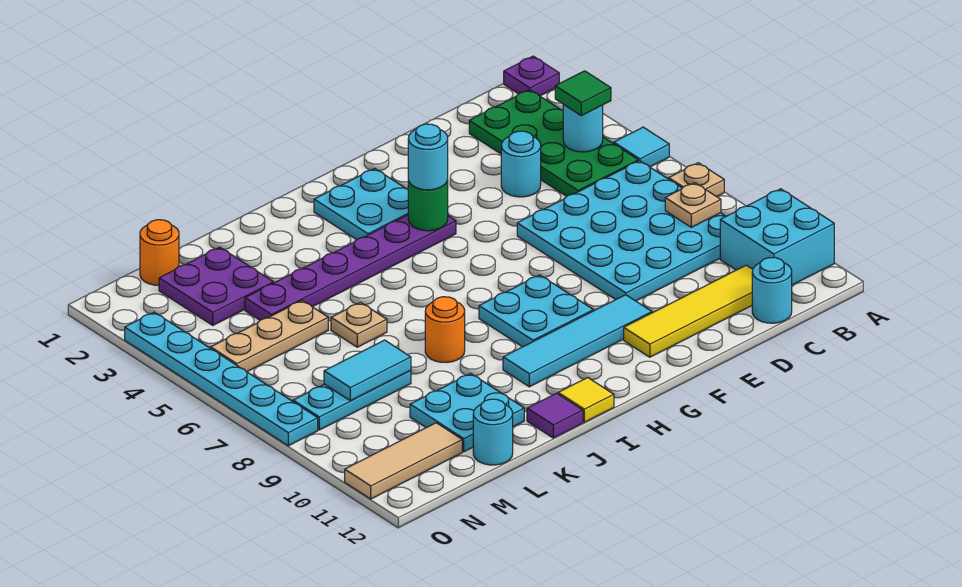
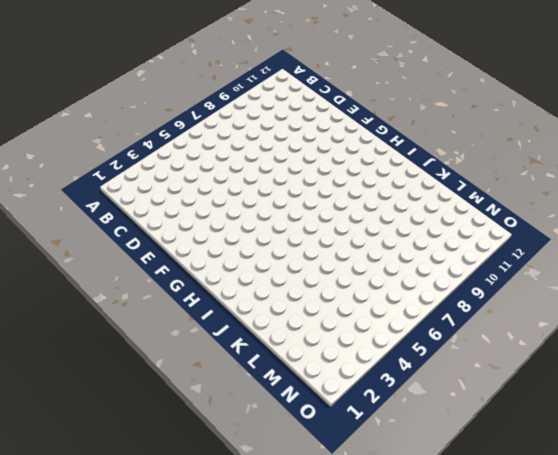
none -> purple plate A1 level 1
none -> cyan tile A5 level 1
none -> tan plate A7 level 1
none -> cyan brick A10:B11 level 1

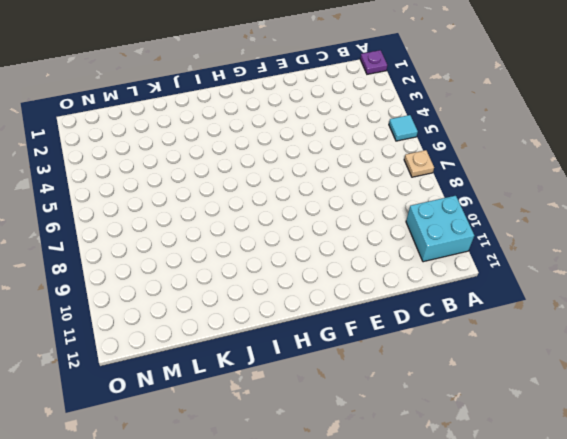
none -> green plate B2:C5 level 1
none -> cyan plate B6:E9 level 1
none -> yellow tile C11:F11 level 1
none -> cyan round brick C12 level 1

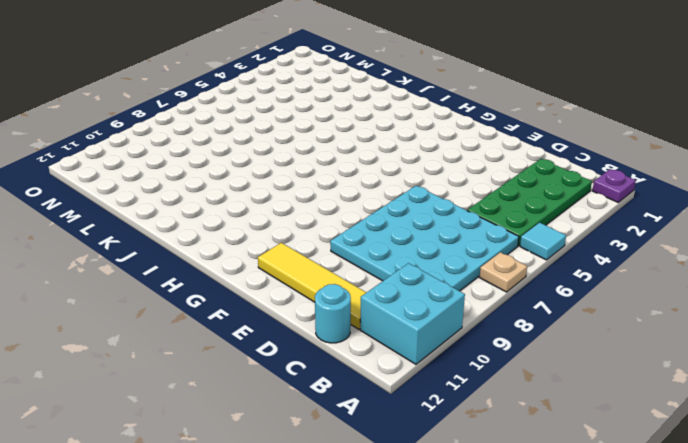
none -> cyan round brick D4 level 1
none -> cyan tile F10:I10 level 1
none -> cyan plate G2:H3 level 1
none -> purple plate G4:L4 level 1

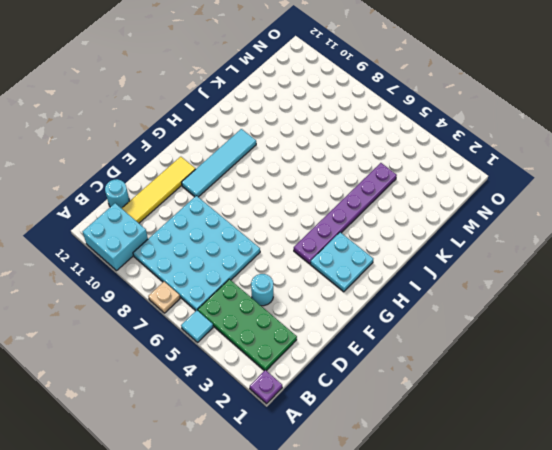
none -> cyan plate G8:H9 level 1
none -> yellow tile I12 level 1
none -> orange round brick J8 level 1
none -> purple tile J12 level 1

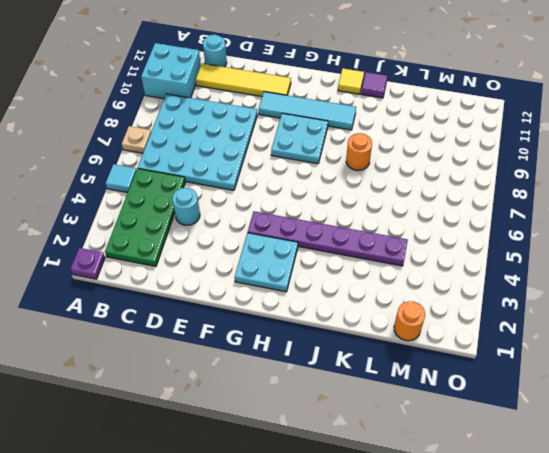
none -> tan plate K6 level 1
none -> cyan plate K10:L11 level 1
none -> purple plate L2:M3 level 1
none -> tan plate L5:N5 level 1

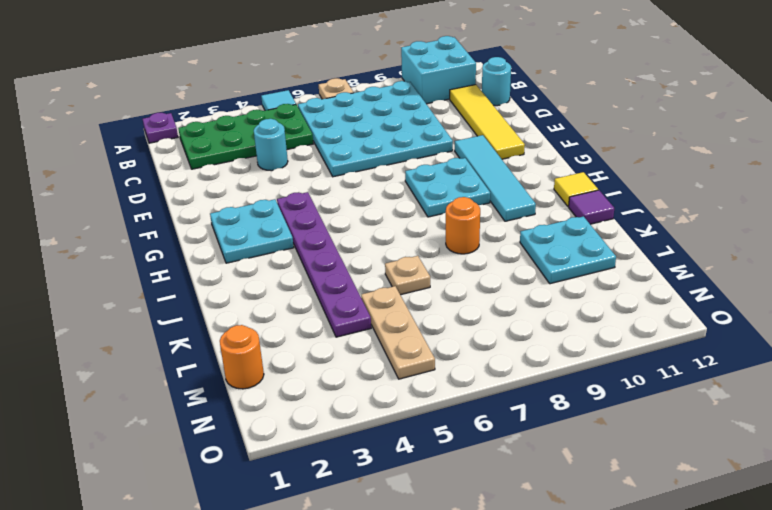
none -> purple plate L2:M3 level 1
none -> cyan plate L8:N8 level 1
none -> cyan round brick L12 level 1
none -> tan tile M11:O11 level 1

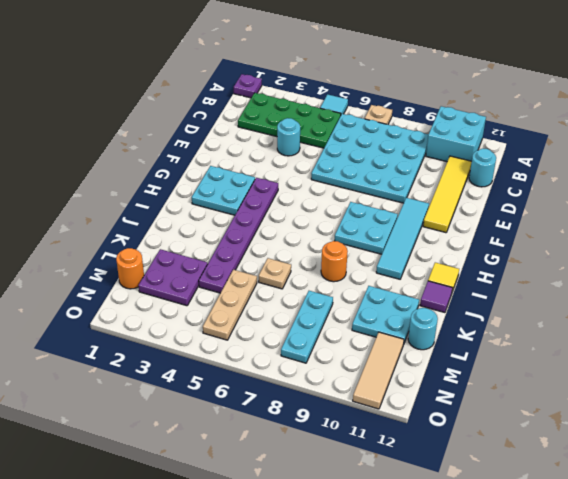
none -> cyan plate O3:O8 level 1
none -> cyan round brick B4 level 2
none -> tan plate B8 level 2
none -> green round brick G4 level 2

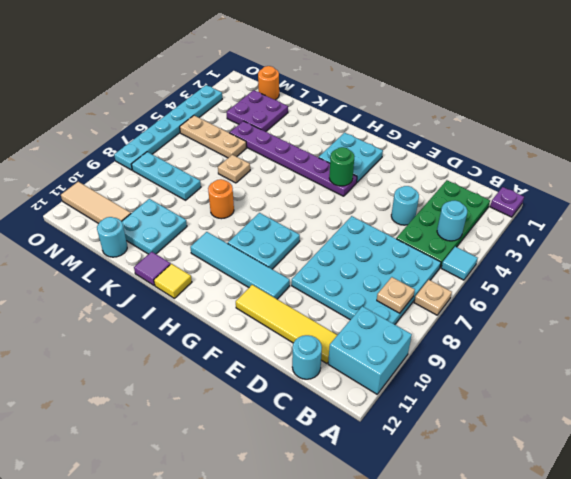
none -> cyan tile L8:M8 level 2
none -> green tile B4 level 3
none -> cyan round brick G4 level 3

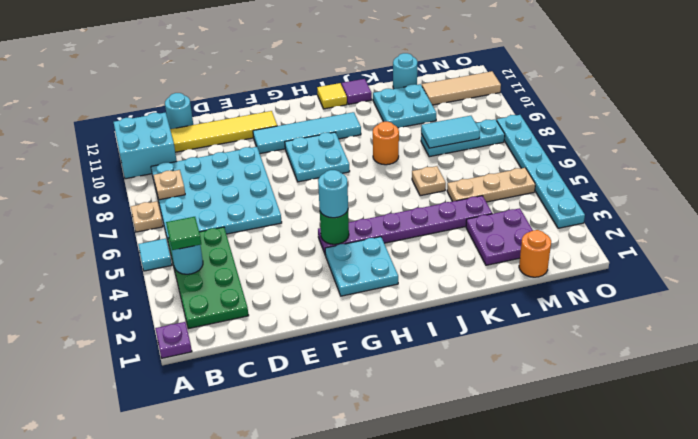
none -> cyan round brick D4 level 1

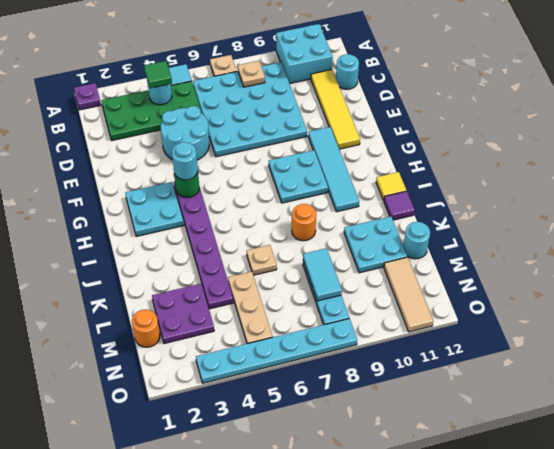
cyan round brick D4:E5 level 1 -> cyan round brick D4 level 1

